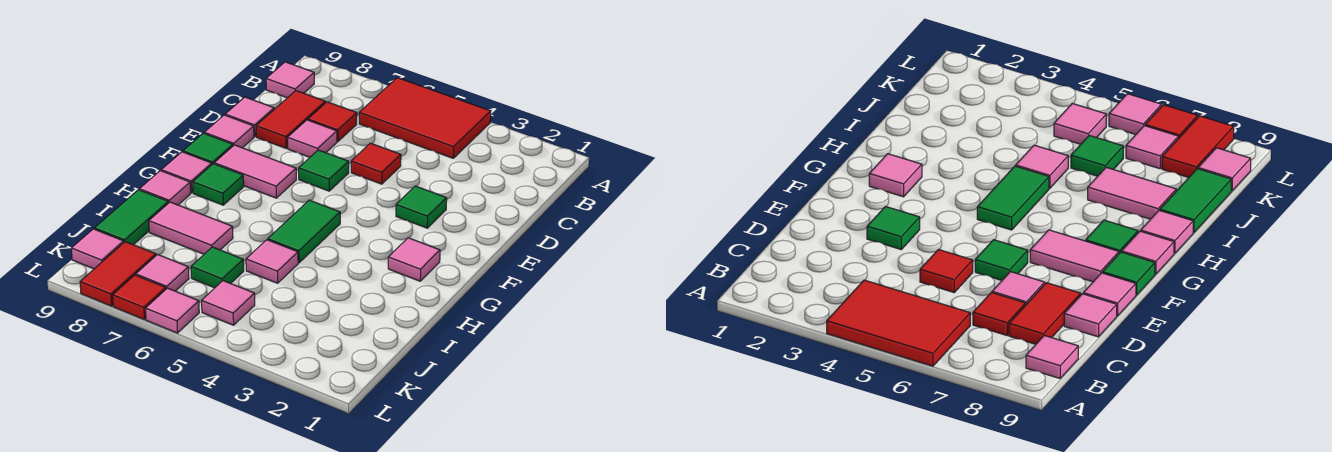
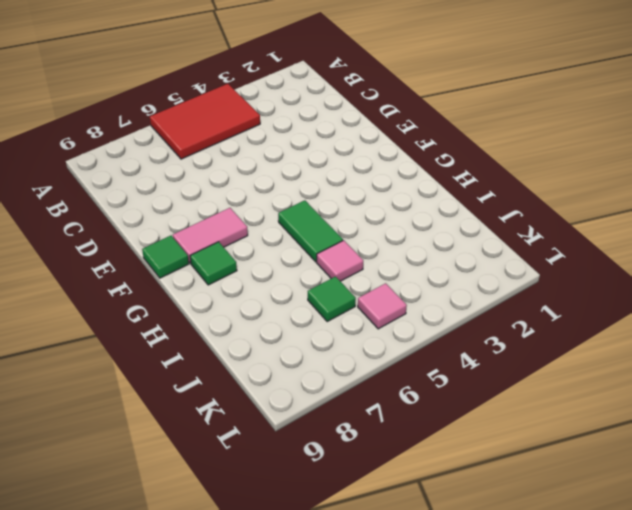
none -> pink tile B9 level 1
none -> red tile C7 level 1
none -> red tile C8:D8 level 1

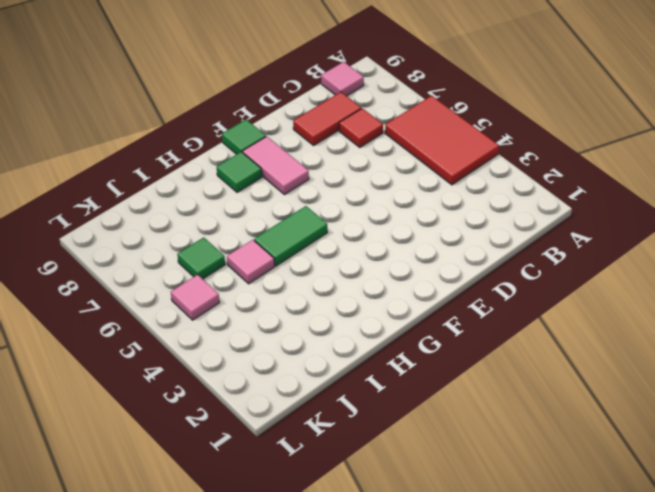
none -> red tile D5 level 1
none -> pink tile D7 level 1
none -> pink tile D9 level 1

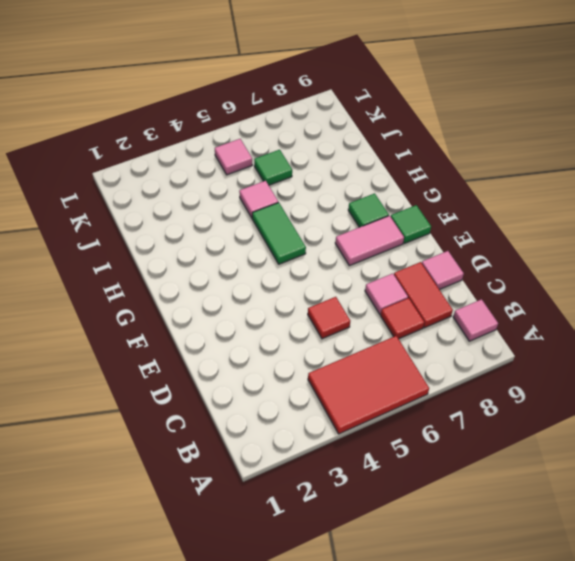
none -> green tile E3 level 1
none -> green tile E6 level 1
none -> pink tile E9 level 1

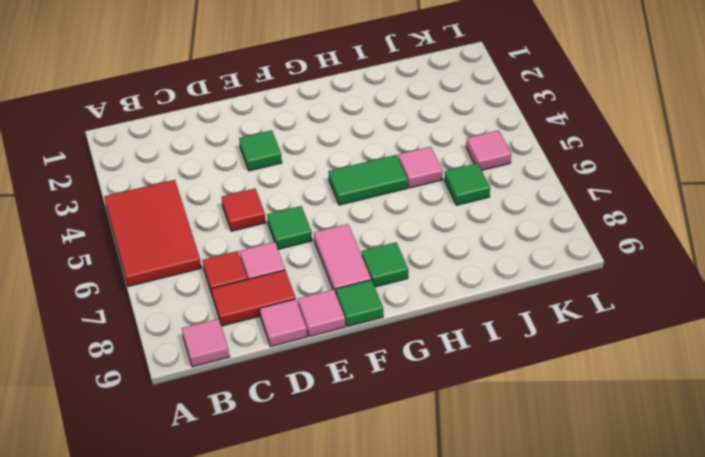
none -> pink tile G2 level 1
none -> pink tile G9 level 1
none -> pink tile H9 level 1

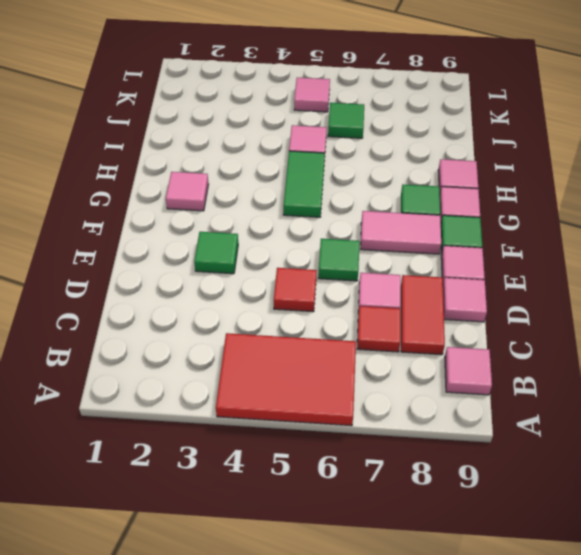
none -> pink tile I7:I8 level 1
none -> green tile I9:J9 level 1
none -> pink tile K7 level 1

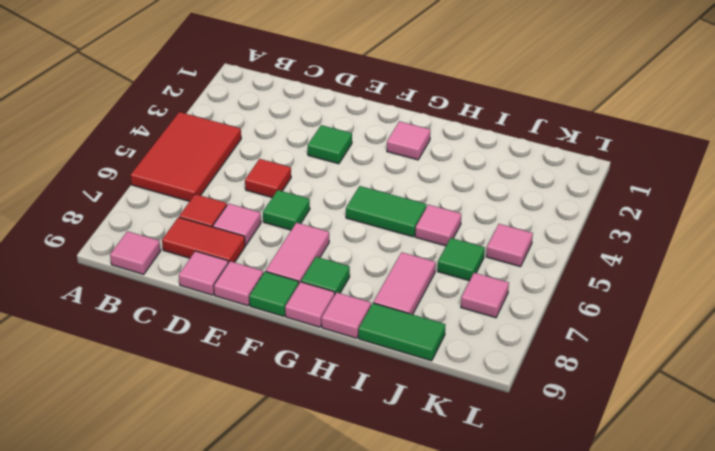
none -> red tile K8:L8 level 1
none -> pink tile K9 level 1
none -> pink tile L6 level 1

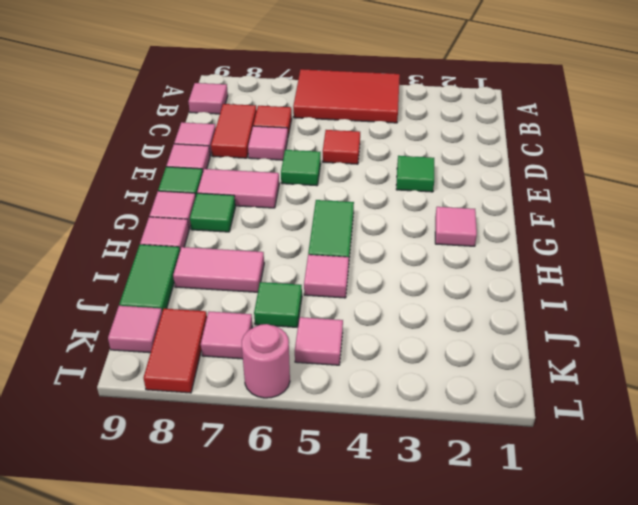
pink round brick L6 level 1 -> pink tile L6 level 1
none -> red tile L7 level 1

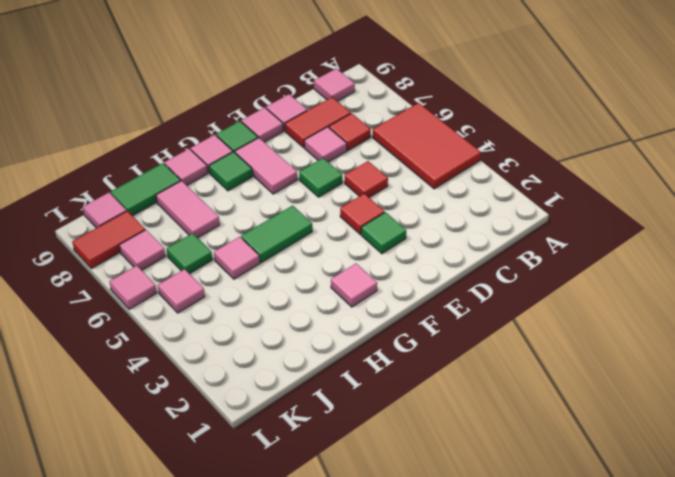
red tile E4 level 1 -> red tile L7 level 1

